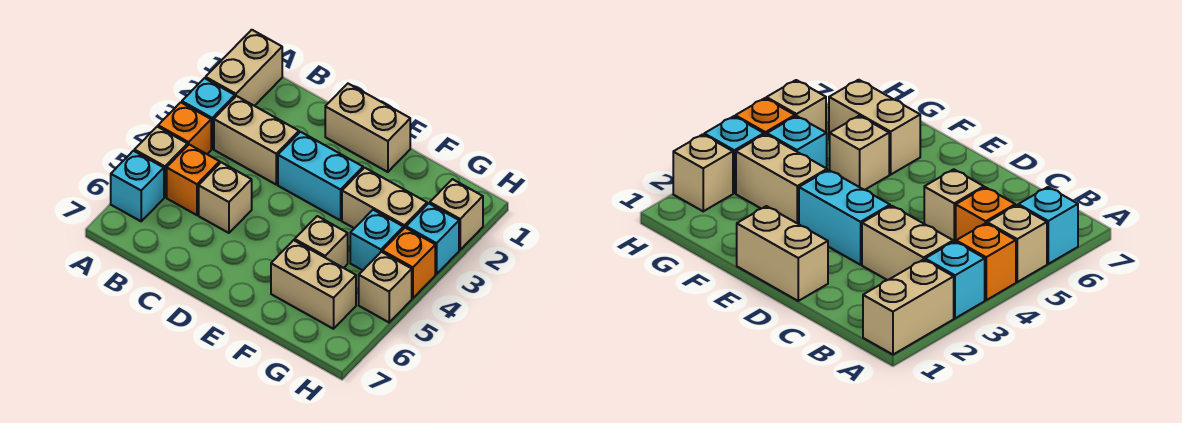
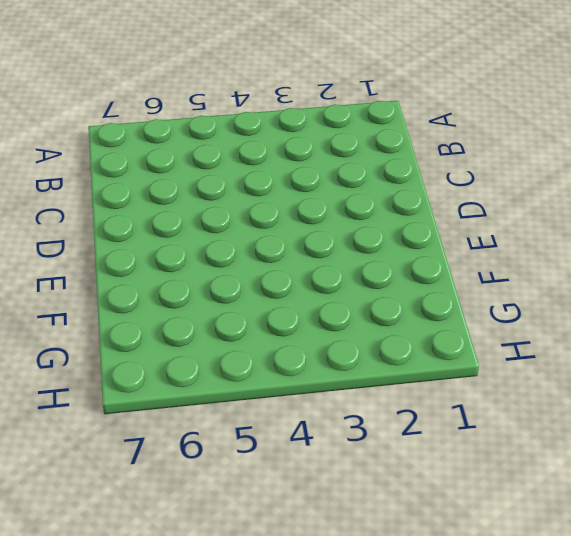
none -> tan brick A1:A2 level 1
none -> cyan brick A3 level 1
none -> orange brick A4 level 1

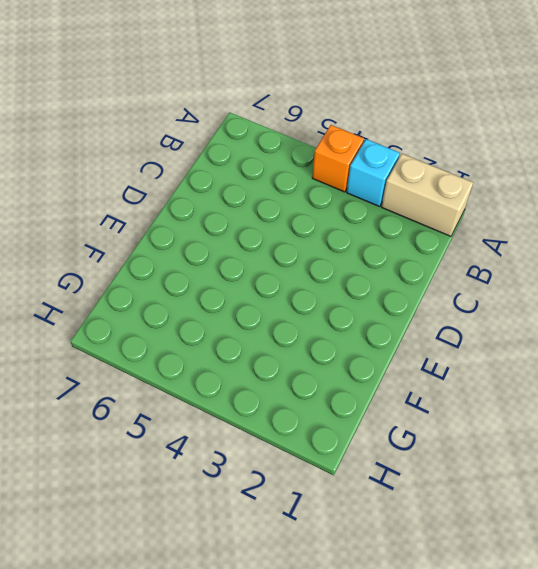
none -> tan brick A5 level 1
none -> cyan brick A6 level 1
none -> tan brick B3:C3 level 1

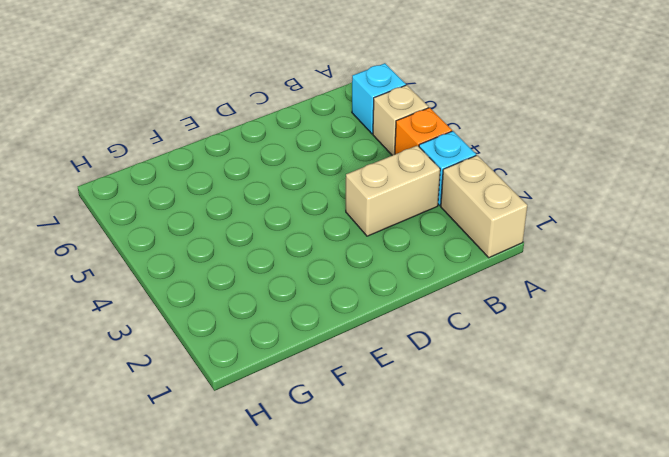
none -> orange brick B5 level 1
none -> tan brick C5 level 1
none -> tan brick D1:E1 level 1

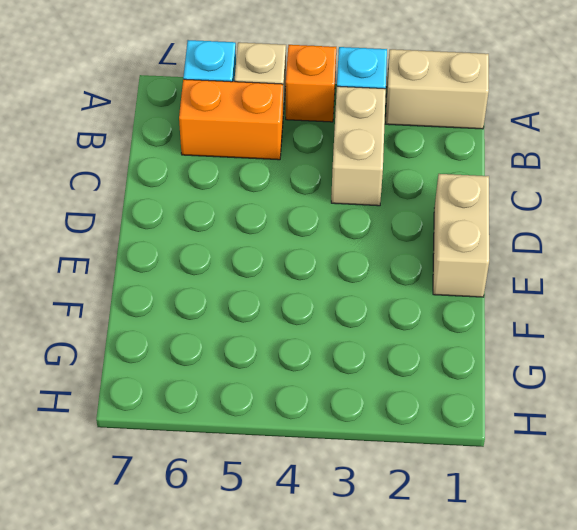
orange brick B5:B6 level 1 -> orange brick B5 level 1
none -> tan brick C5 level 1
none -> cyan brick D3:E3 level 1
none -> tan brick F3:G3 level 1

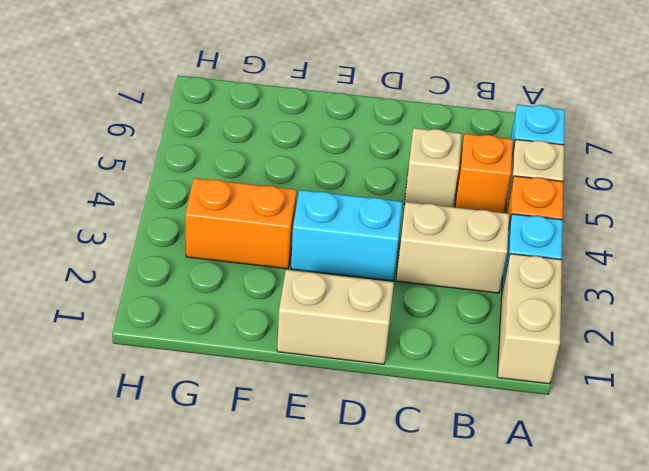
orange brick F3:G3 level 1 -> tan brick F3:G3 level 1
none -> tan brick F5 level 1
none -> tan brick F6:G6 level 1
none -> cyan brick G4 level 1

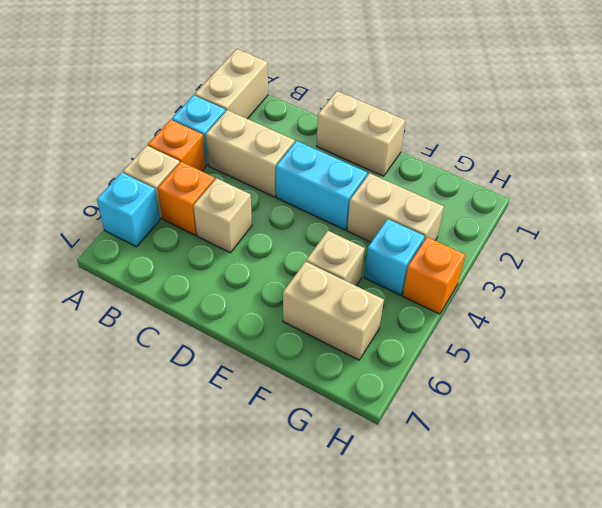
none -> tan brick H2 level 1
none -> cyan brick H3 level 1
none -> tan brick H5 level 1

